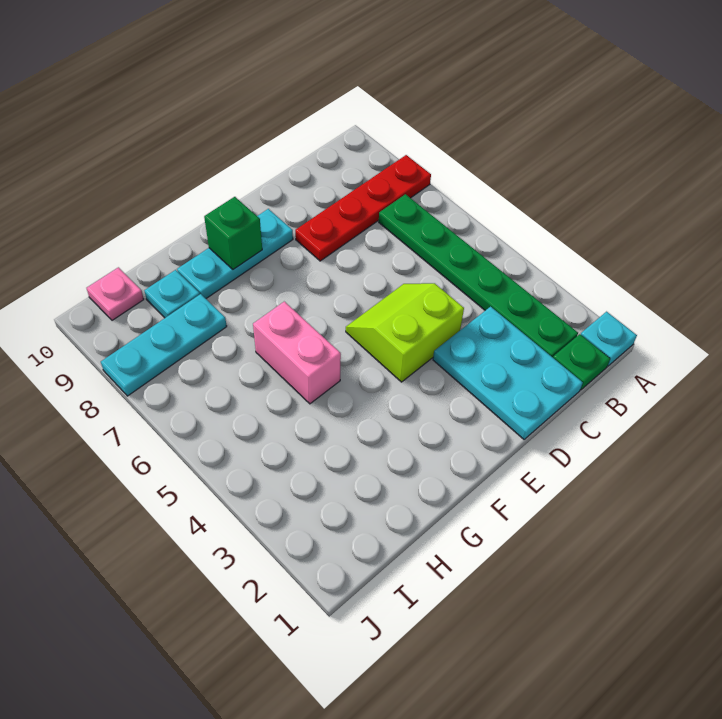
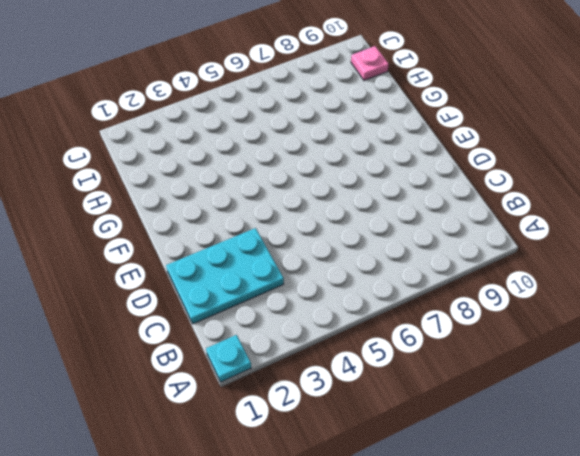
none -> red plate A8:D8 level 1
none -> green plate B1 level 1
none -> green plate B2:B7 level 1

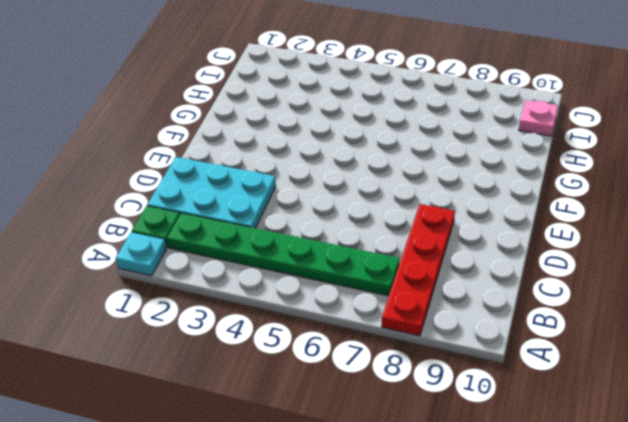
none -> lime slope D4:E5 level 1 top 4
none -> cyan plate E9:G9 level 1
none -> pink brick G5:G6 level 1

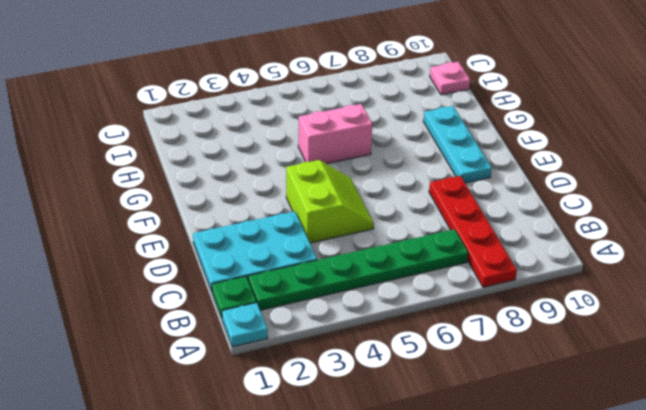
none -> cyan plate H8:J8 level 1
none -> cyan plate H9 level 1
none -> green brick F9 level 2

